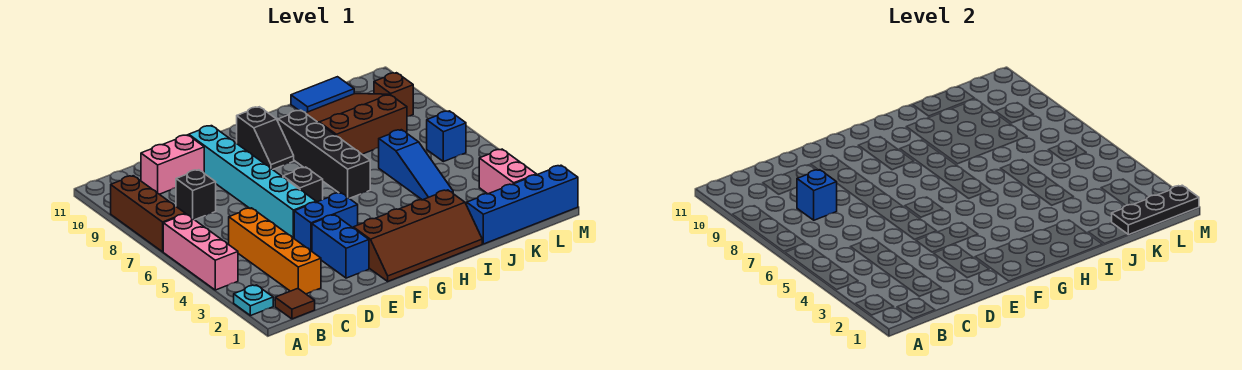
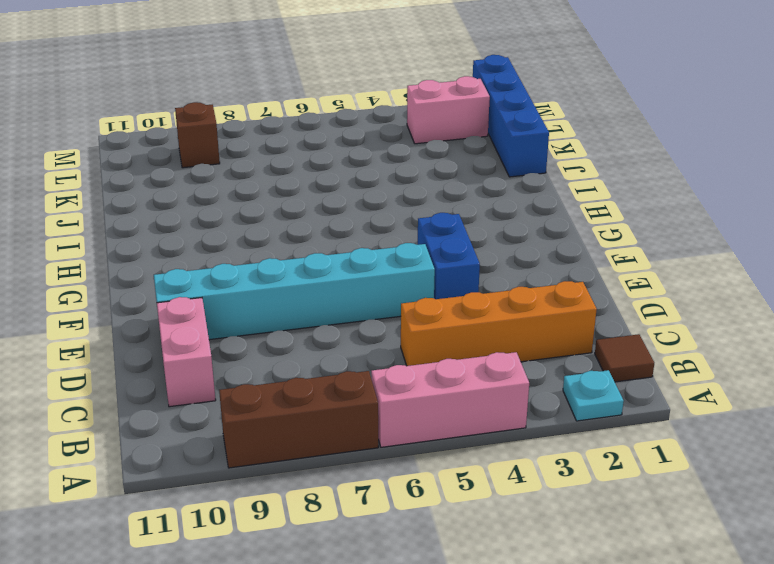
none -> black brick C8 level 1
none -> blue brick E2:E3 level 1
none -> brown slope F1:I2 level 1 top 2

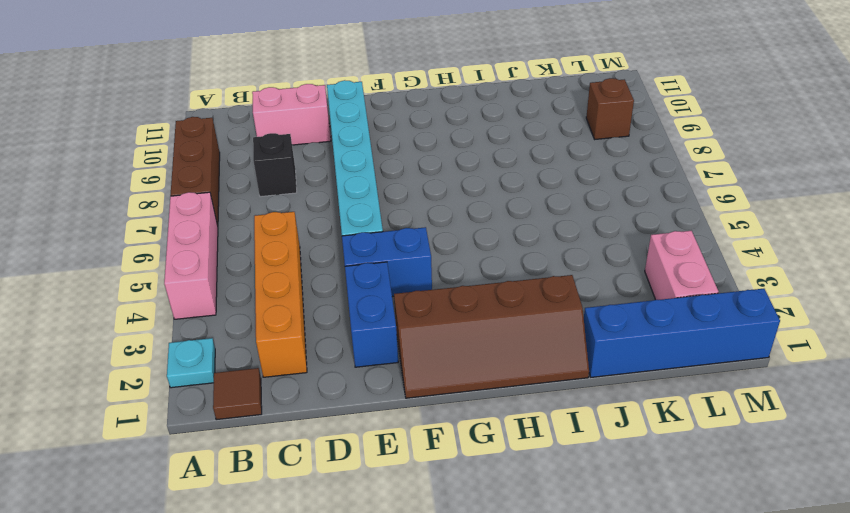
none -> black brick F6 level 1
none -> black slope G9:G10 level 1 top 10
none -> black brick H6:H9 level 1

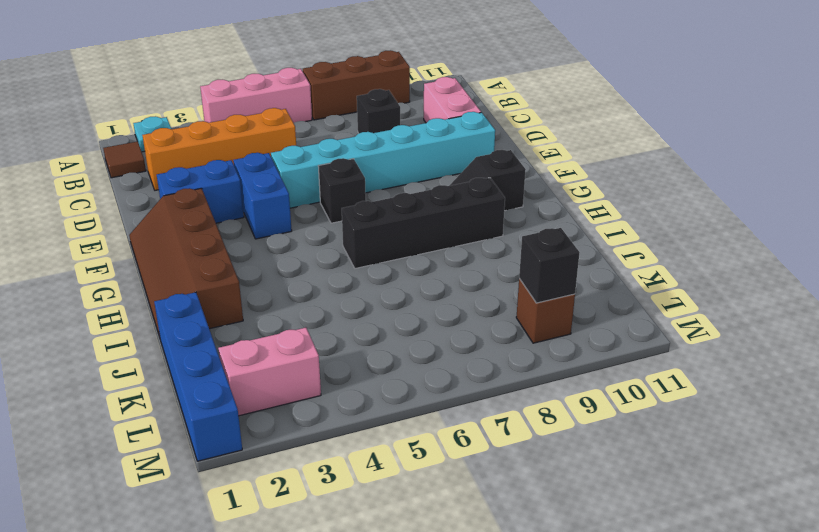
black brick L9 level 2 -> none
none -> brown slope I8:K10 level 1 top 8
none -> blue slope J4:J6 level 1 top 6
none -> blue tile J11:K11 level 1

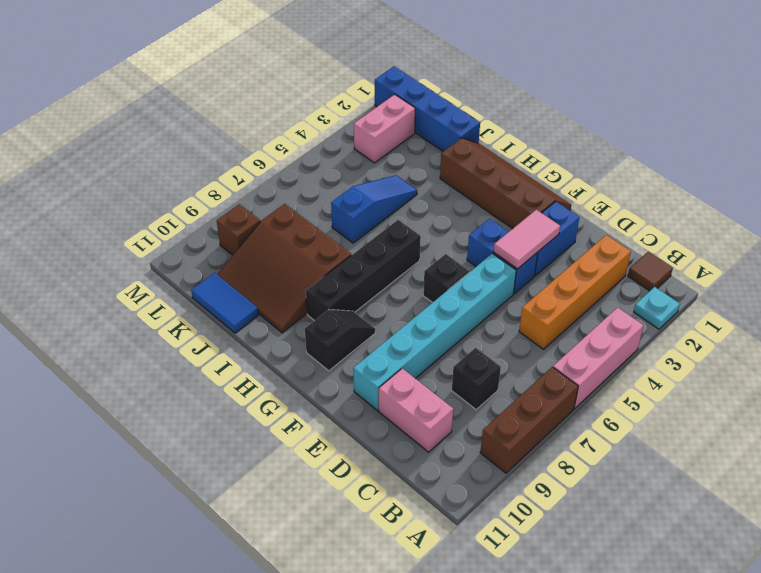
pink tile E3:E4 level 2 -> none
none -> blue brick L6 level 1
none -> blue brick C8 level 2
none -> black plate K1:M1 level 2

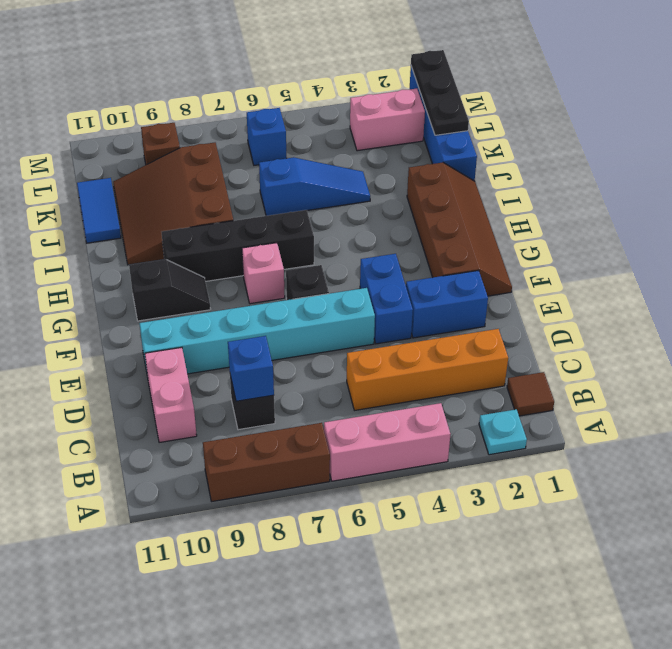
pink brick G7 level 1 -> none

